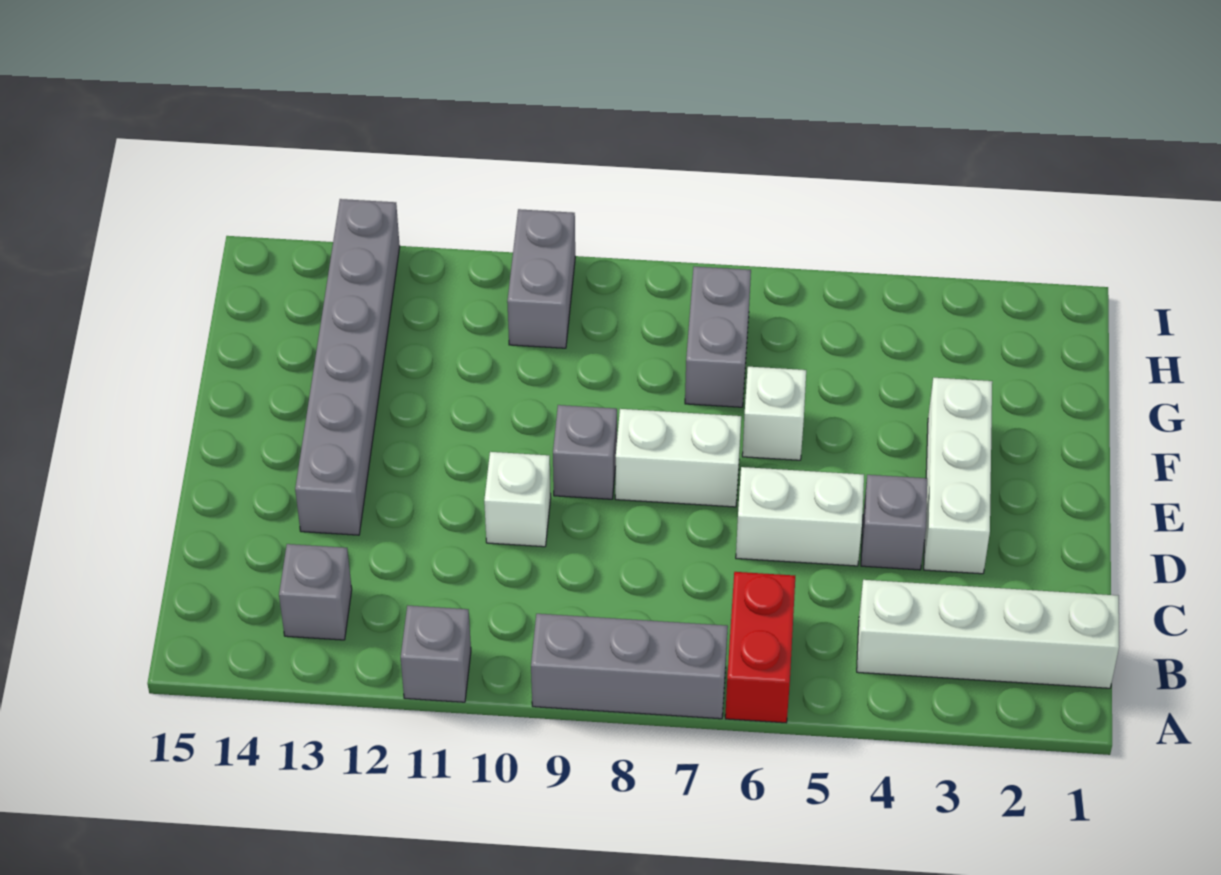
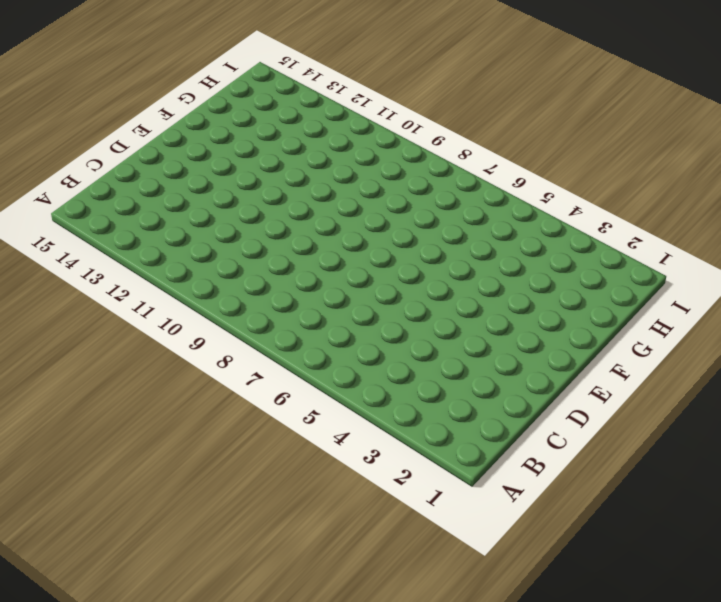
none -> red brick A6:B6 level 1
none -> grey brick A7:A9 level 1
none -> grey brick A11 level 1

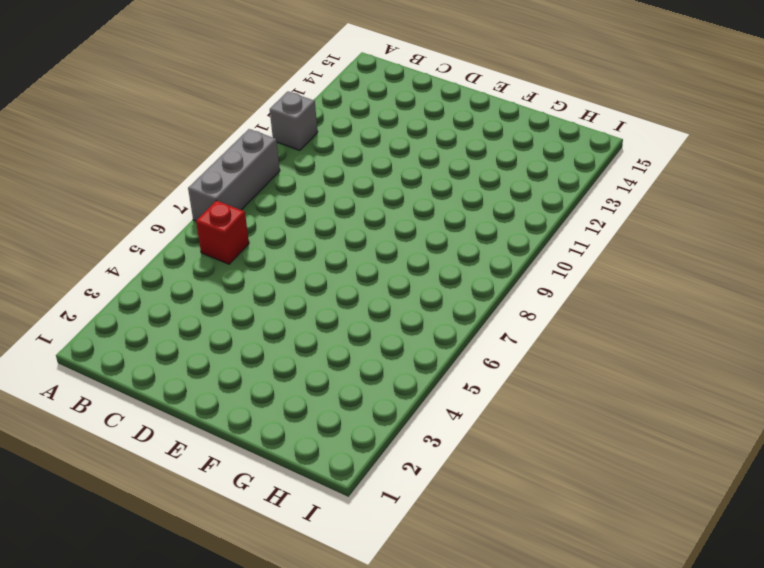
red brick B6 level 1 -> red brick A6:B6 level 1
none -> white brick B1:B4 level 1
none -> grey brick B13 level 1
none -> white brick D3:F3 level 1

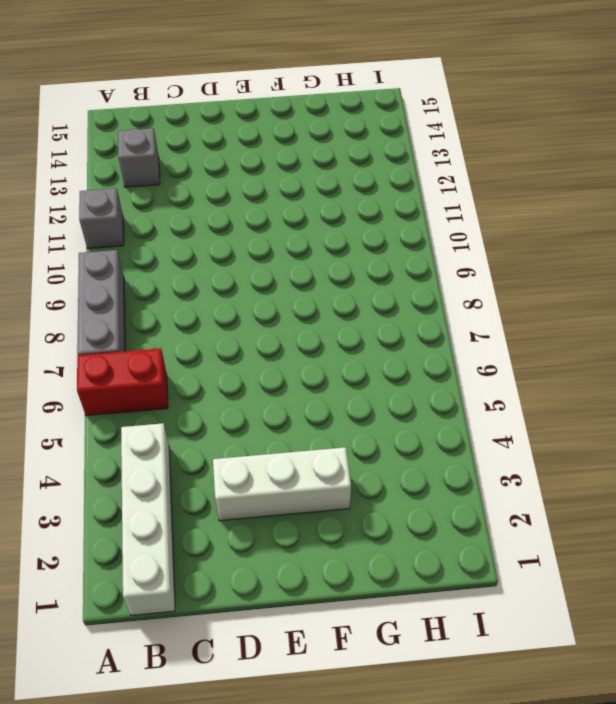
none -> grey brick D4 level 1
none -> white brick D5:D6 level 1
none -> white brick D10 level 1

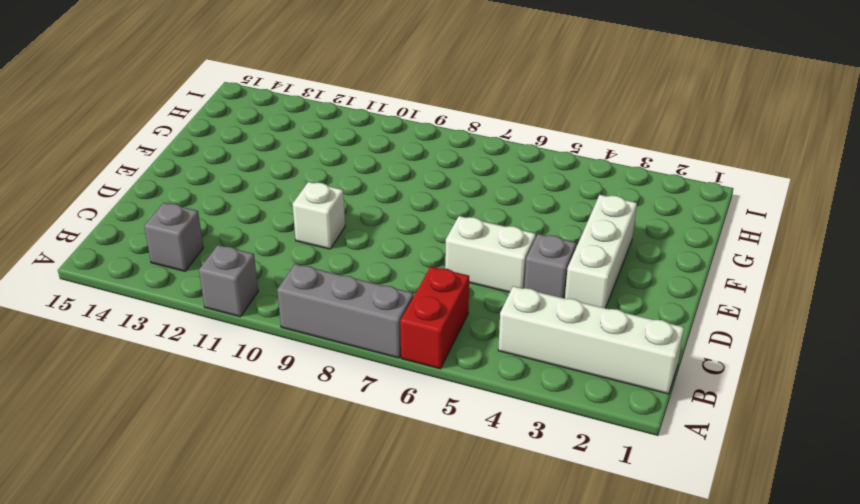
none -> grey brick D13:I13 level 1
none -> white brick E7:E8 level 1
none -> grey brick E9 level 1

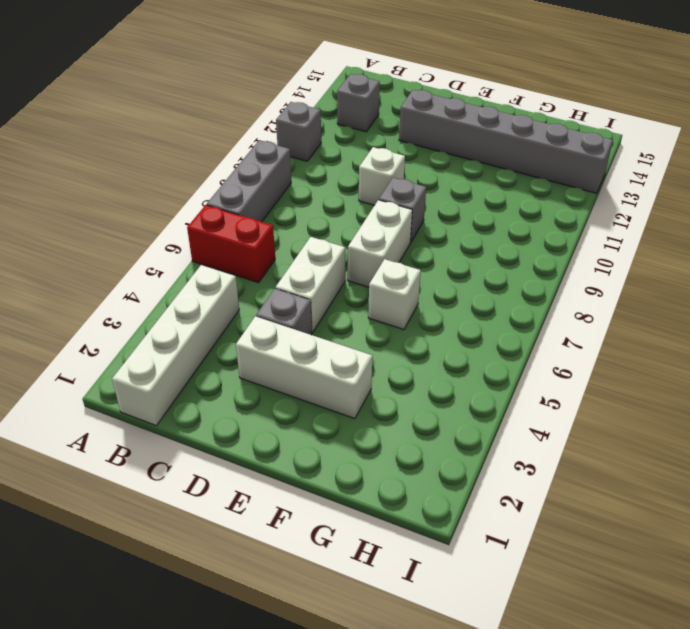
none -> grey brick G7:H7 level 1
none -> grey brick H10:I10 level 1

